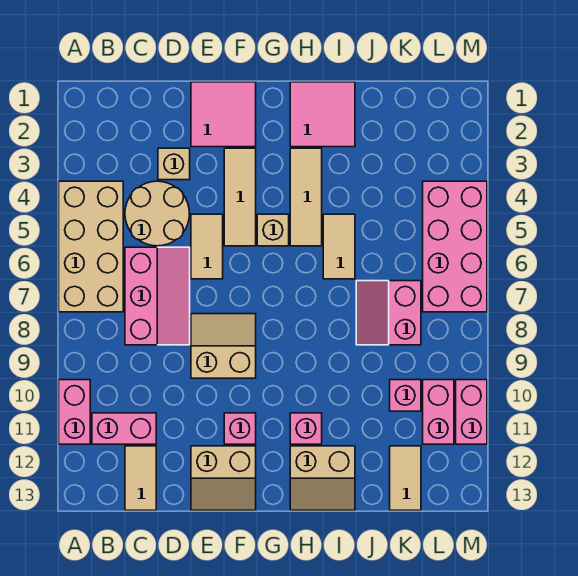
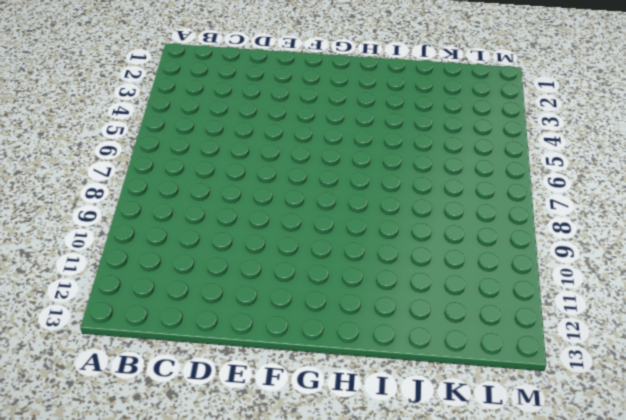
none -> tan brick A4:B7 level 1
none -> pink brick A10:A11 level 1
none -> pink brick B11:C11 level 1

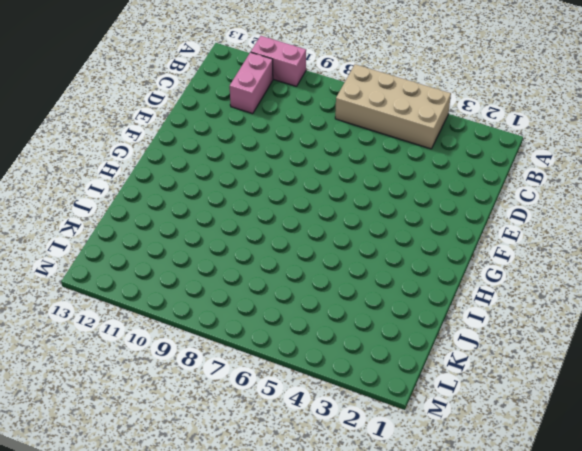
none -> tan round brick C4:D5 level 1
none -> pink slope C6:D8 level 1 top C
none -> tan tile C12:C13 level 1

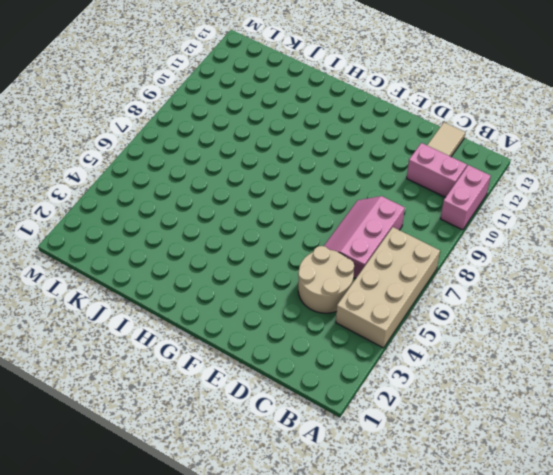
none -> tan brick D3 level 1
none -> pink tile E1:F2 level 1
none -> tan tile E5:E6 level 1

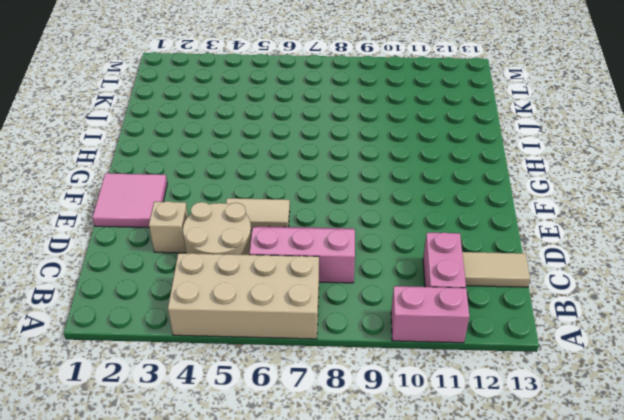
none -> tan slope E8:F9 level 1 top 9
none -> tan slope E12:F13 level 1 top 12
none -> tan tile F3:F5 level 1

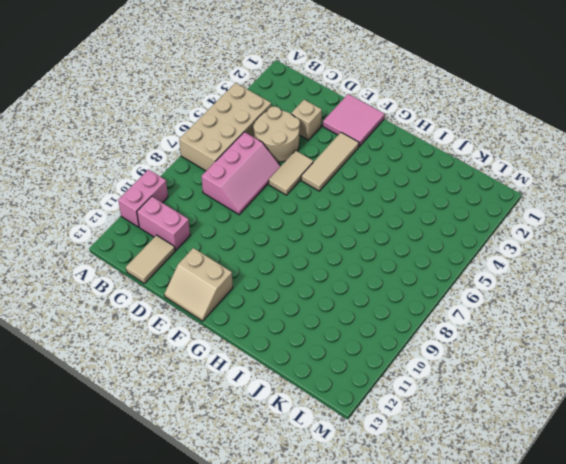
none -> tan slope E8:F9 level 1 top 9
none -> pink brick F11 level 1
none -> tan brick G5 level 1

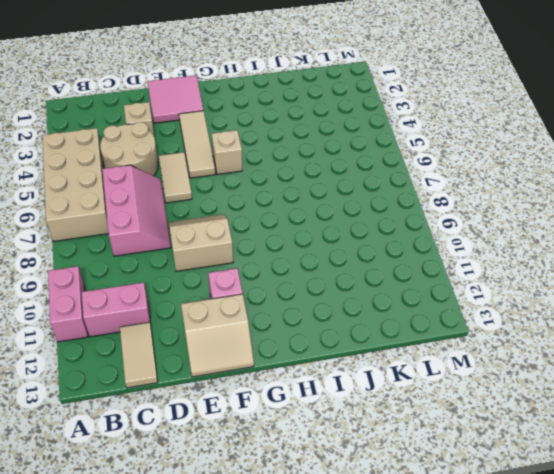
none -> pink tile H1:I2 level 1
none -> tan tile H3:H5 level 1
none -> pink brick H11 level 1

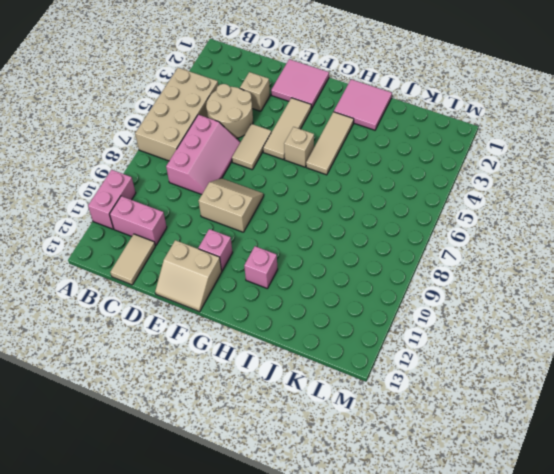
none -> tan slope H12:I13 level 1 top 12
none -> tan tile I5:I6 level 1
none -> pink slope J7:K8 level 1 top K

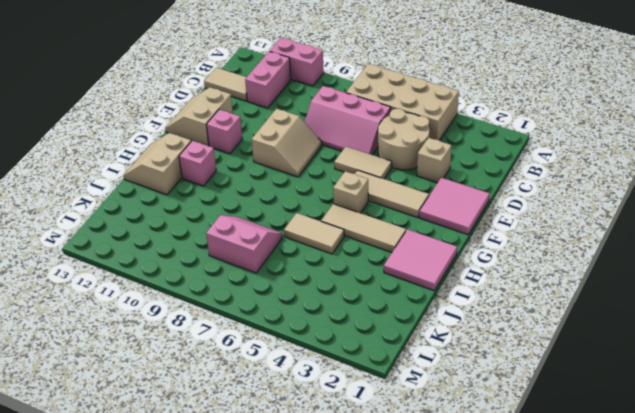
none -> pink brick K10 level 1
none -> tan tile K12:K13 level 1
none -> pink brick L4:M7 level 1

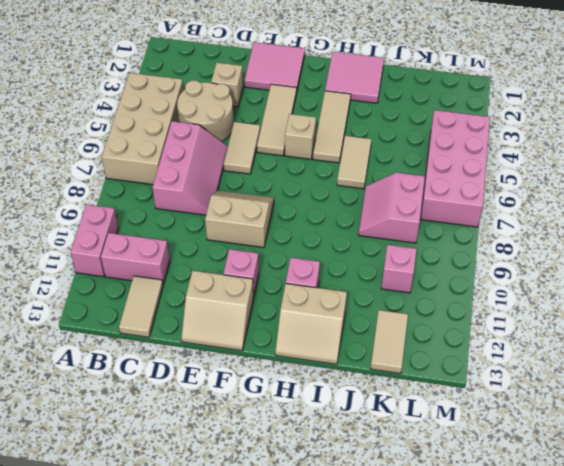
none -> pink brick L10:L11 level 1
none -> pink brick M10:M11 level 1

